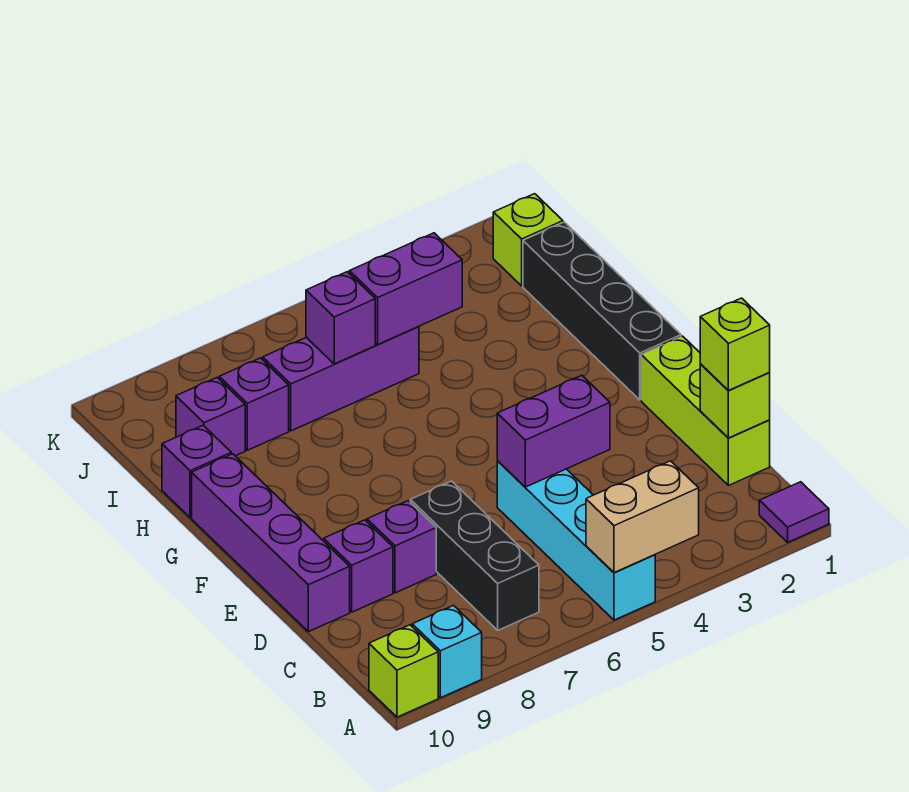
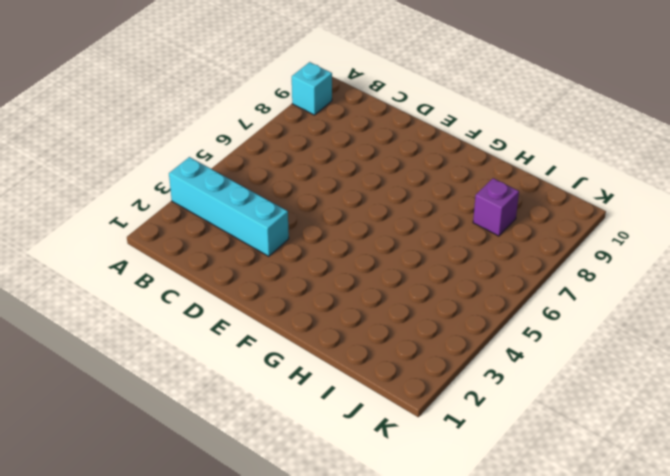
cyan brick A3:D3 level 1 -> cyan brick A5:D5 level 1
none -> purple tile A1 level 1
none -> lime brick A10 level 1
none -> black brick B7:D7 level 1

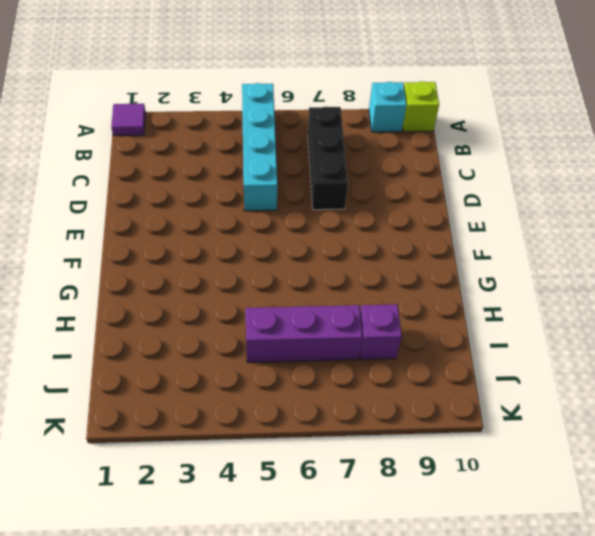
none -> lime brick C1:E1 level 1
none -> purple brick D8 level 1
none -> purple brick D9 level 1

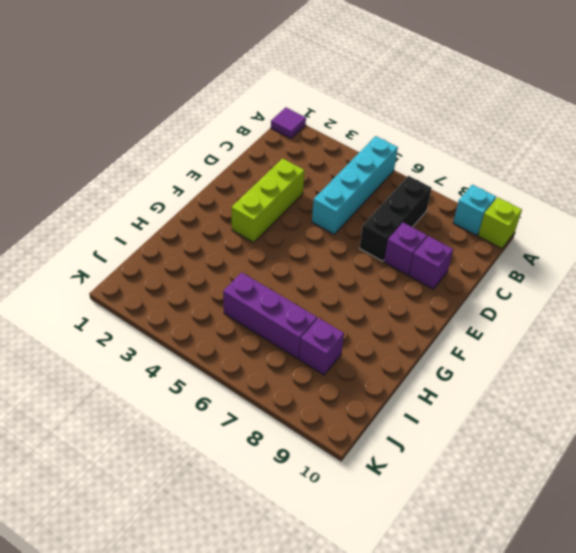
lime brick D3:F3 level 1 -> lime brick C1:E1 level 1
none -> purple brick D10:G10 level 1
none -> black brick F1:I1 level 1
none -> purple brick H10 level 1

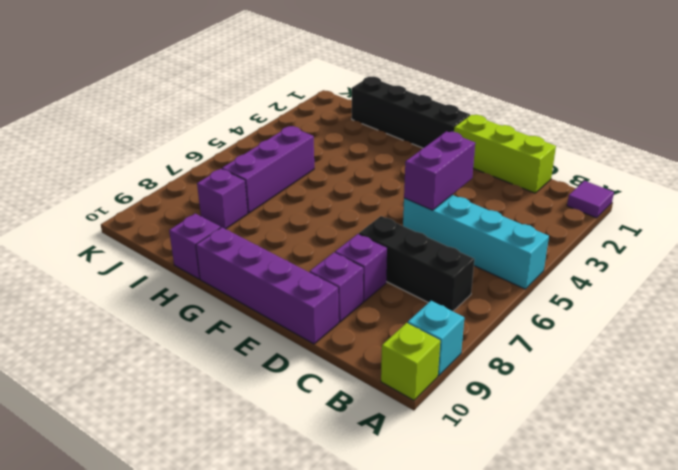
none -> purple brick I9 level 1
none -> lime brick J1 level 1
none -> tan brick A4:A5 level 2

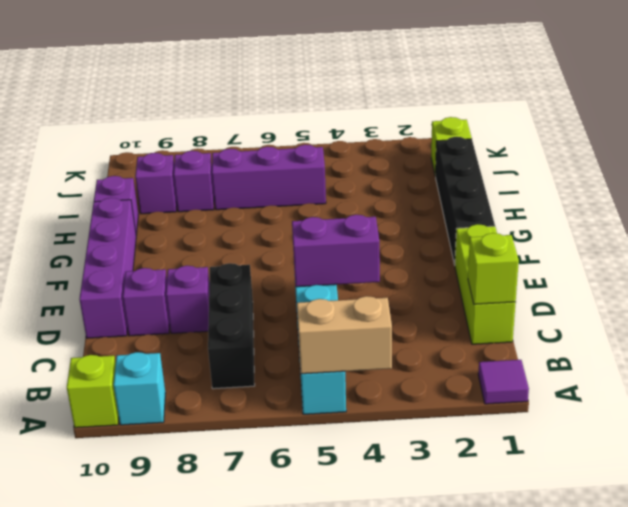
none -> purple brick I4:I5 level 2
none -> purple brick I6 level 2
none -> lime brick C1 level 3

